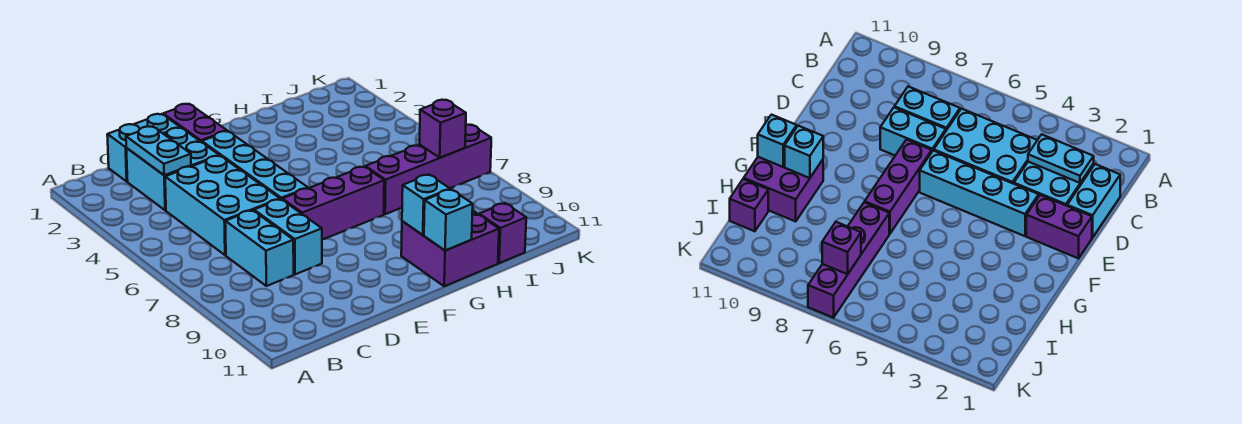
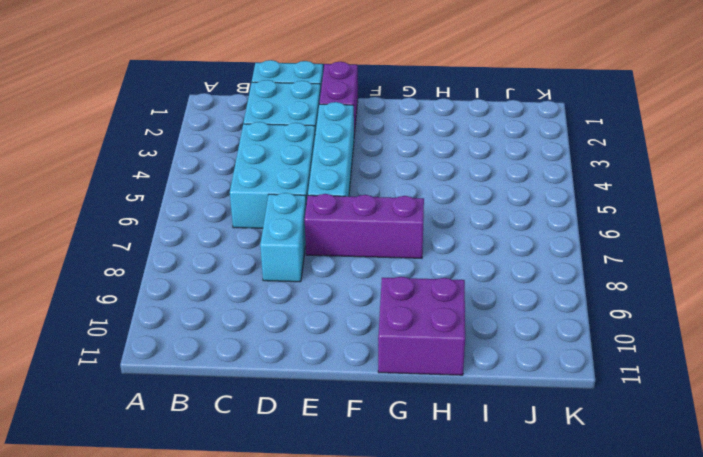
none -> cyan brick C7:C8 level 1
none -> purple brick H7:K7 level 1
none -> purple brick I11 level 1

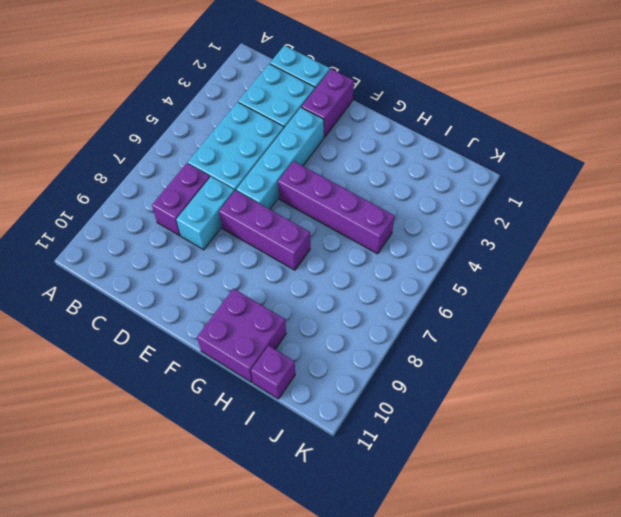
purple brick C7:C8 level 1 -> cyan brick C7:C8 level 1
purple brick F5:I5 level 1 -> purple brick H7:K7 level 1
none -> cyan plate C2:C3 level 2
none -> cyan brick G10 level 2
none -> cyan brick G11 level 2

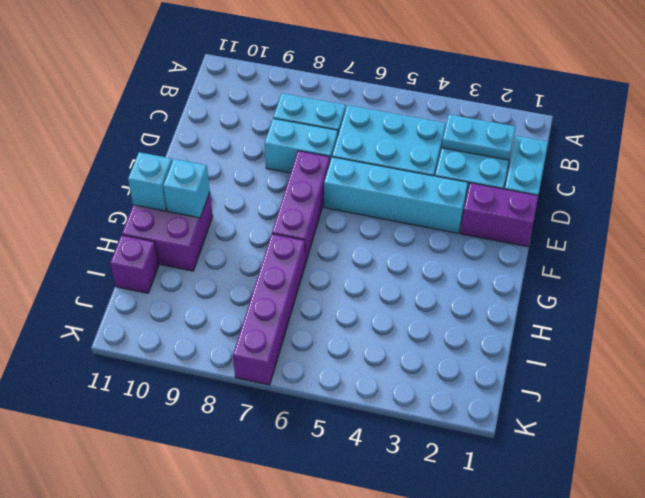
none -> purple brick J7 level 2

